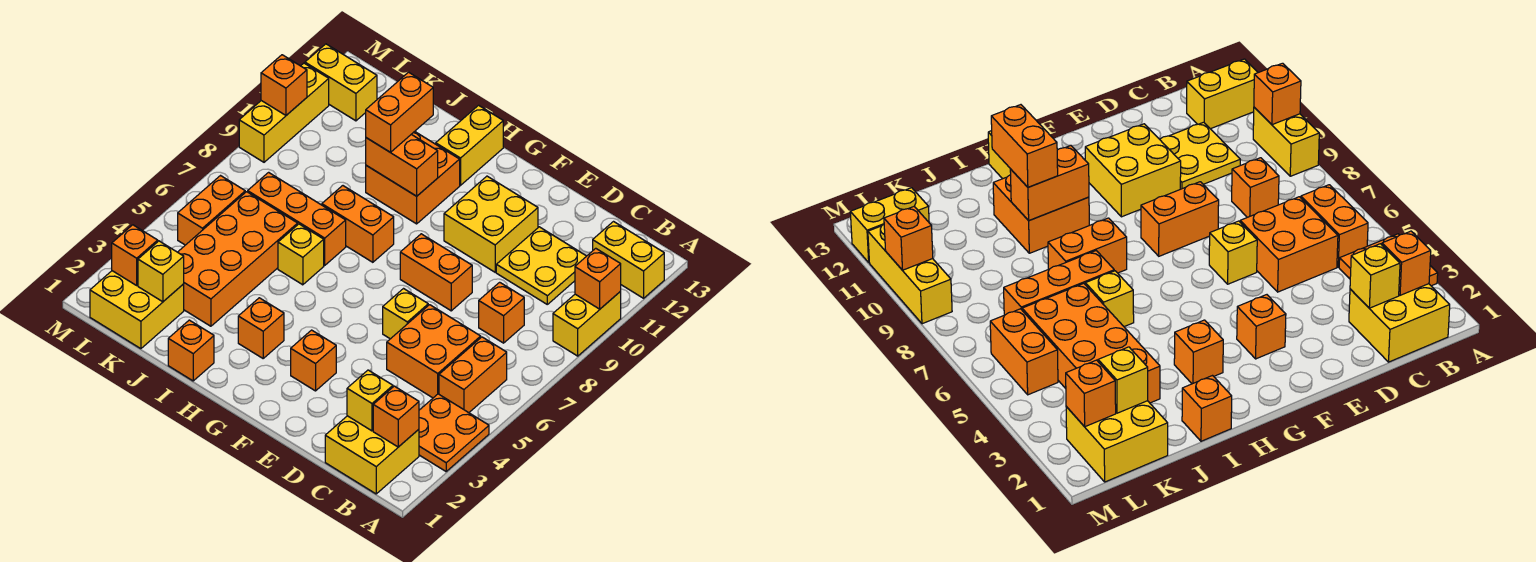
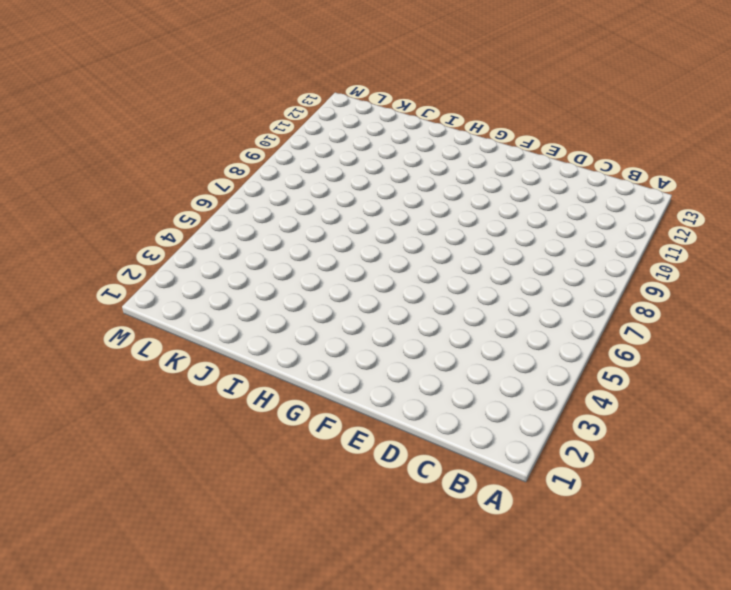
none -> orange plate A3:B4 level 1
none -> yellow brick A9:A10 level 1
none -> yellow brick A12:B12 level 1
none -> yellow brick B1:C2 level 1

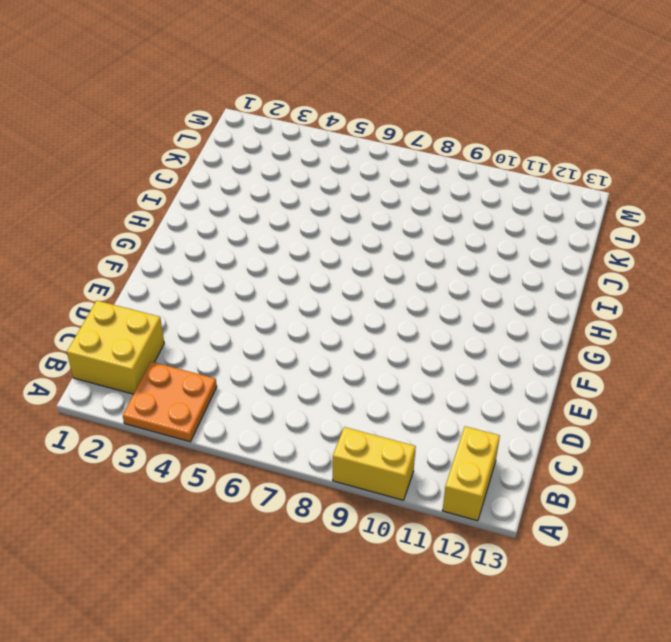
none -> orange brick B5:B6 level 1
none -> orange brick C5:D6 level 1
none -> orange brick C8 level 1
none -> yellow plate C10:D11 level 1

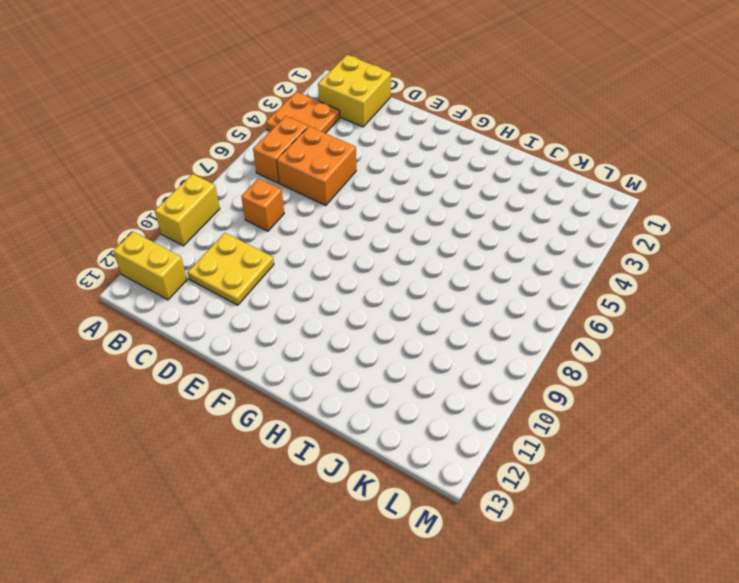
none -> yellow brick E6 level 1
none -> orange brick E8:F8 level 1
none -> yellow brick E10:F11 level 1
none -> orange brick F3 level 1

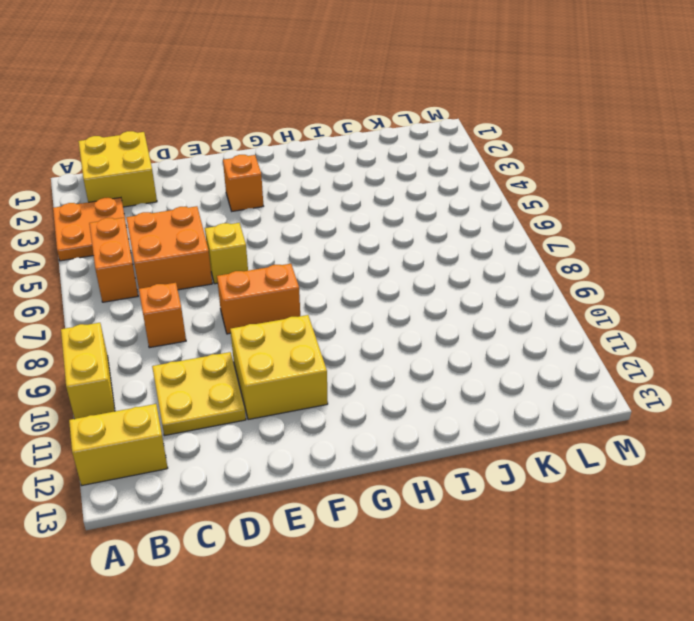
none -> orange brick H3 level 1
none -> orange brick H8:I8 level 1
none -> orange brick H10:I11 level 1
none -> yellow brick H12:H13 level 1

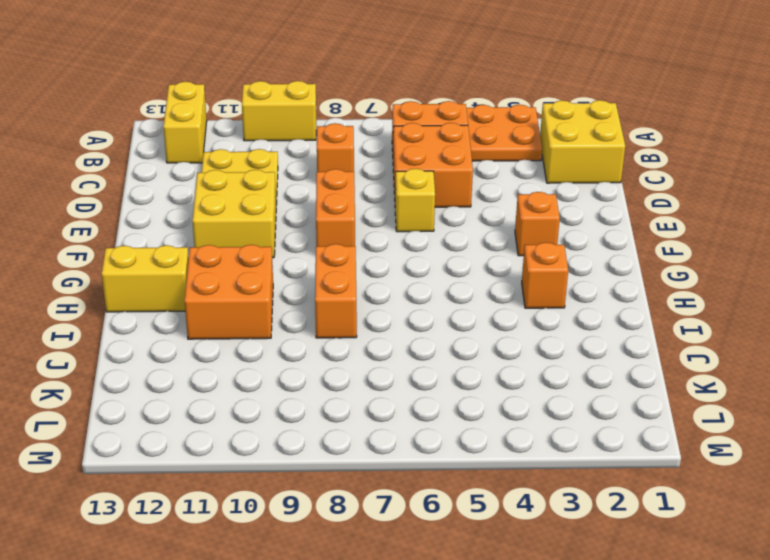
none -> orange brick I1 level 1
none -> yellow brick I6 level 1
none -> orange brick I7:K7 level 1
none -> orange brick J3:K6 level 1

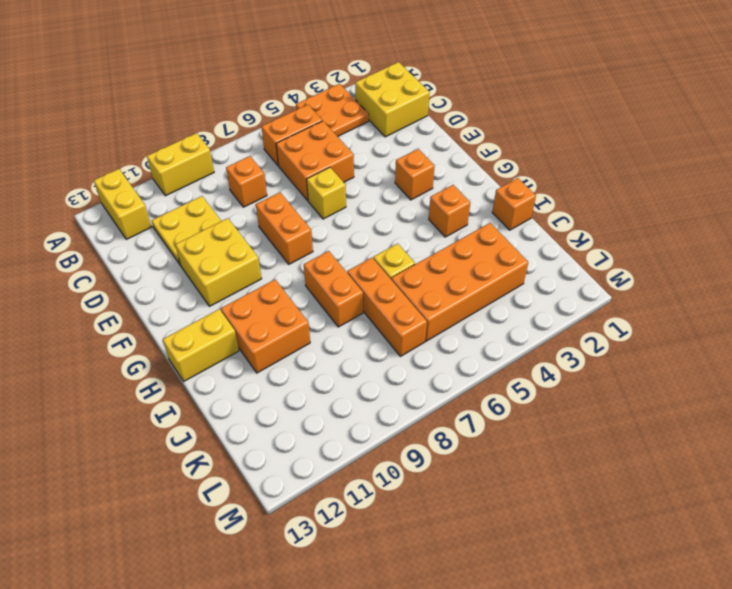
none -> yellow brick K1:L2 level 1
none -> orange brick L5:L6 level 1
none -> yellow brick L12:M12 level 1
none -> yellow brick M9:M11 level 1

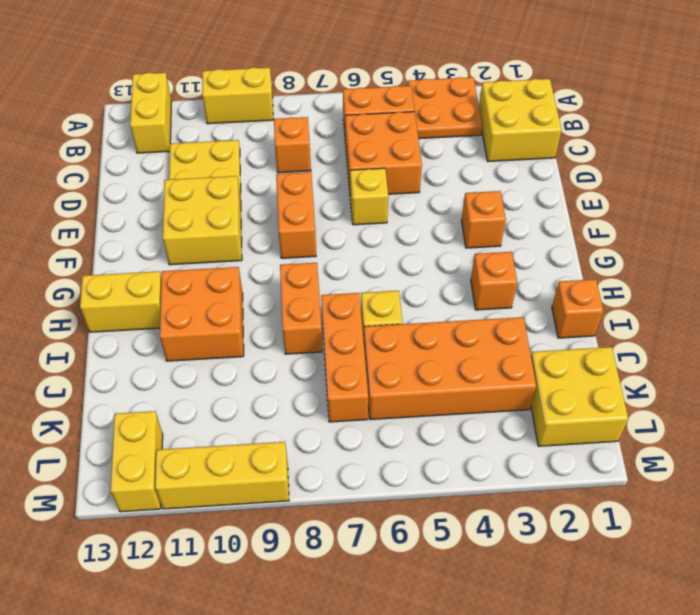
none -> orange brick L5:L6 level 1
none -> orange brick A10 level 2
none -> orange brick B2 level 2
none -> yellow brick C2 level 2

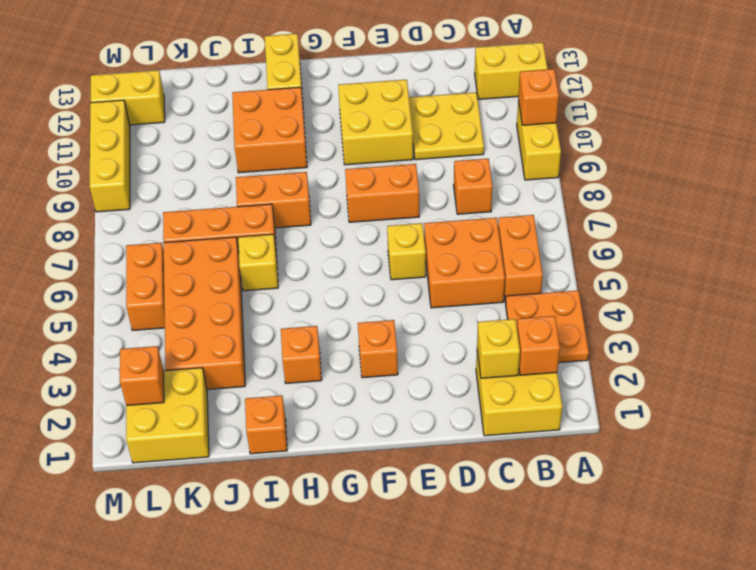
none -> orange brick H10:I10 level 2
none -> yellow brick K2 level 2
none -> orange brick M10 level 2
none -> orange brick I10:I11 level 3

